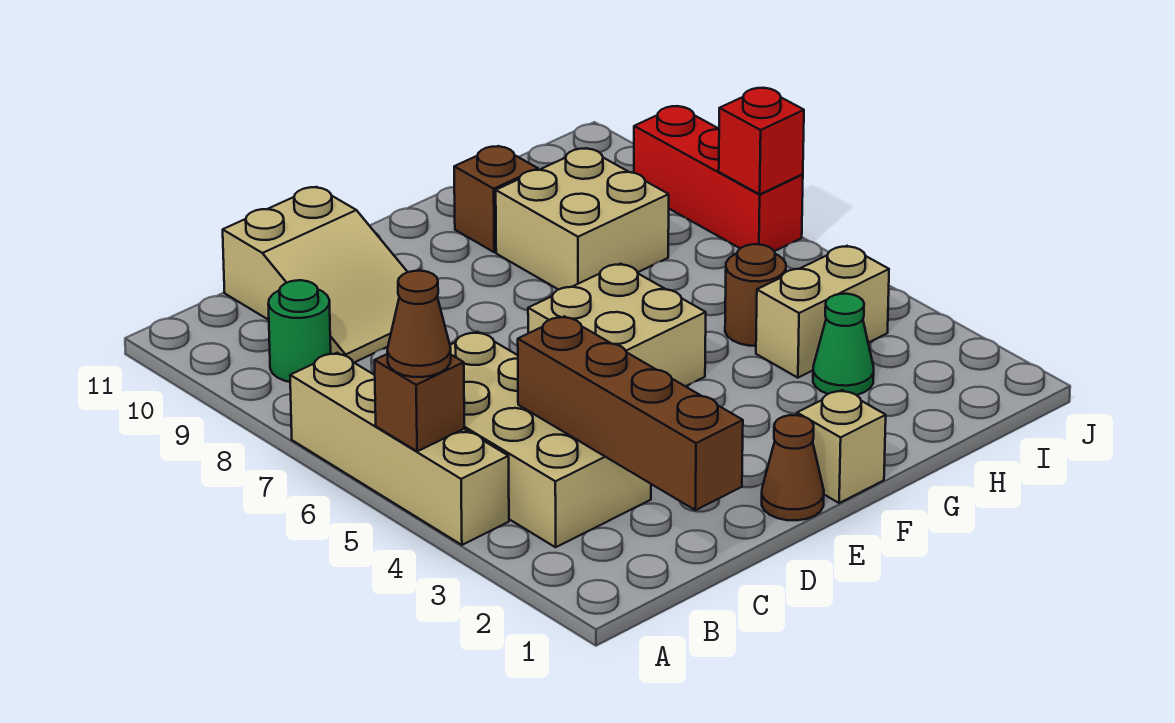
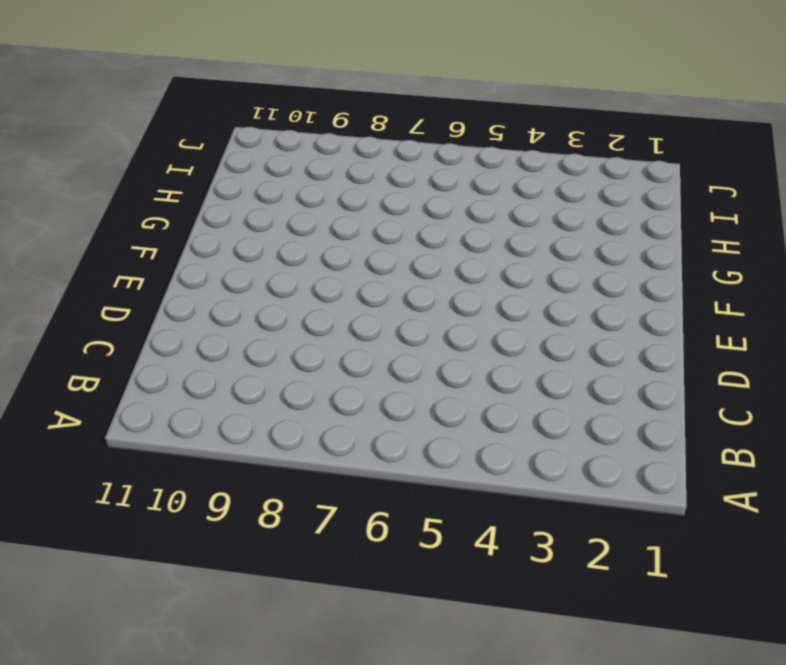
none -> tan brick A4:A7 level 1
none -> tan brick B3:C6 level 1
none -> green round brick B9 level 1

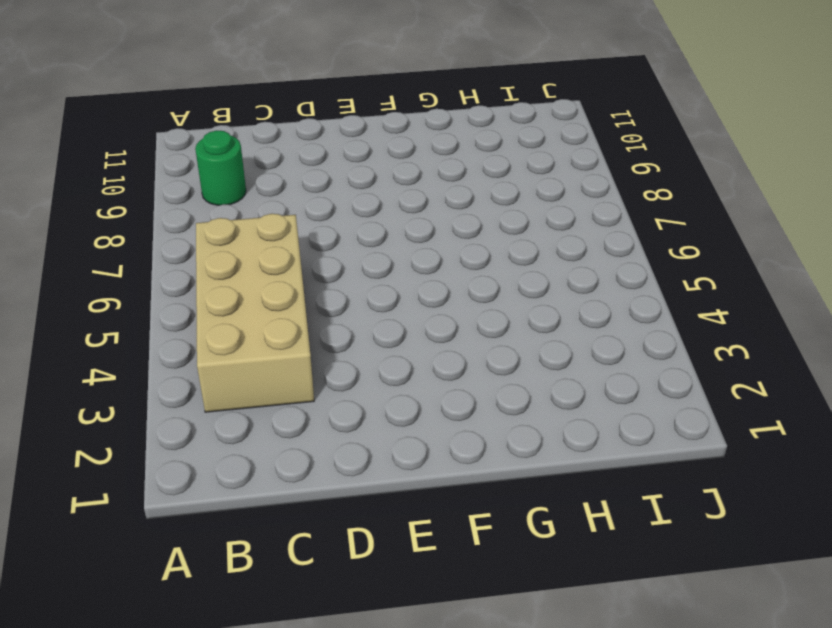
none -> tan brick A4:A7 level 1
none -> tan slope C9:D11 level 1 top 11
none -> brown cone E1 level 1

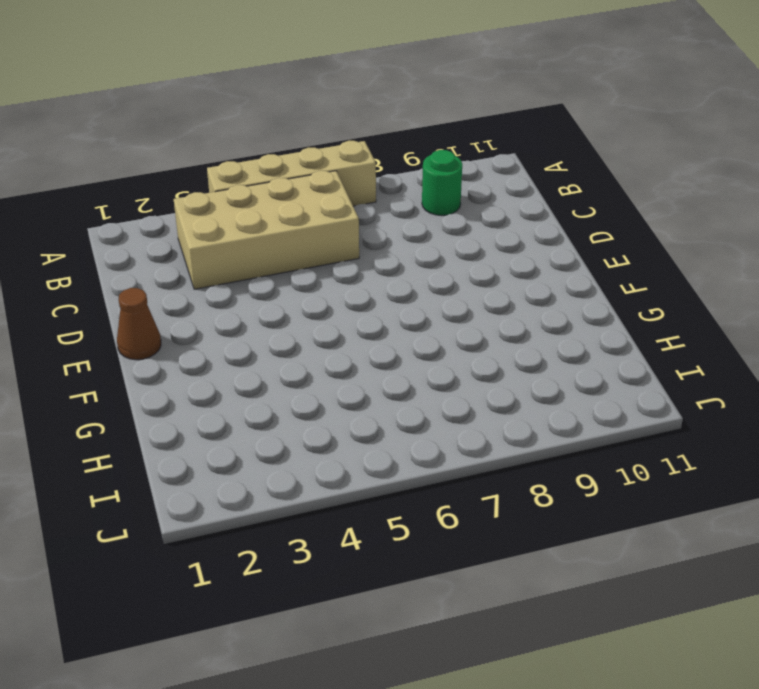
none -> tan slope C9:D11 level 1 top 11
none -> tan brick E5:F6 level 1
none -> tan brick F1 level 1

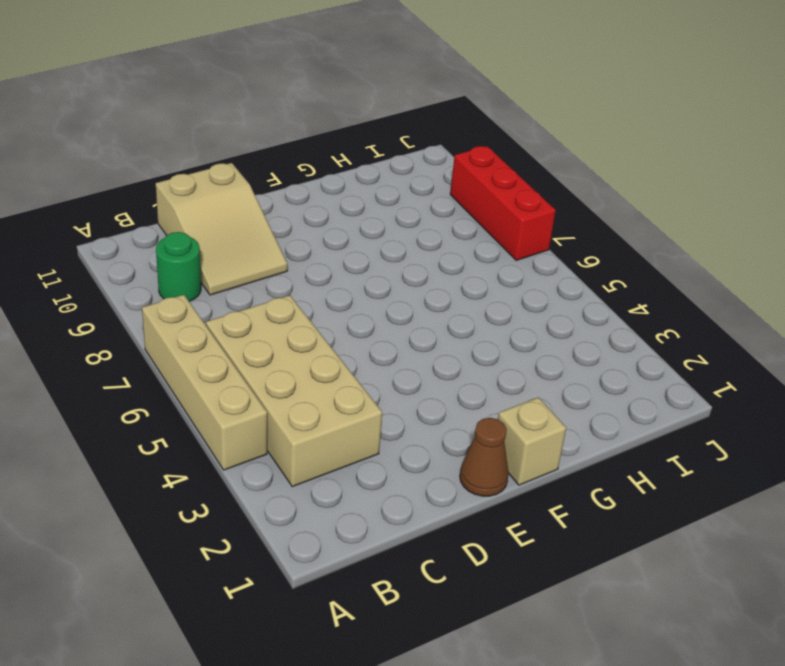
none -> tan brick E5:F6 level 1
none -> tan brick G8:H9 level 1
none -> brown brick G10 level 1

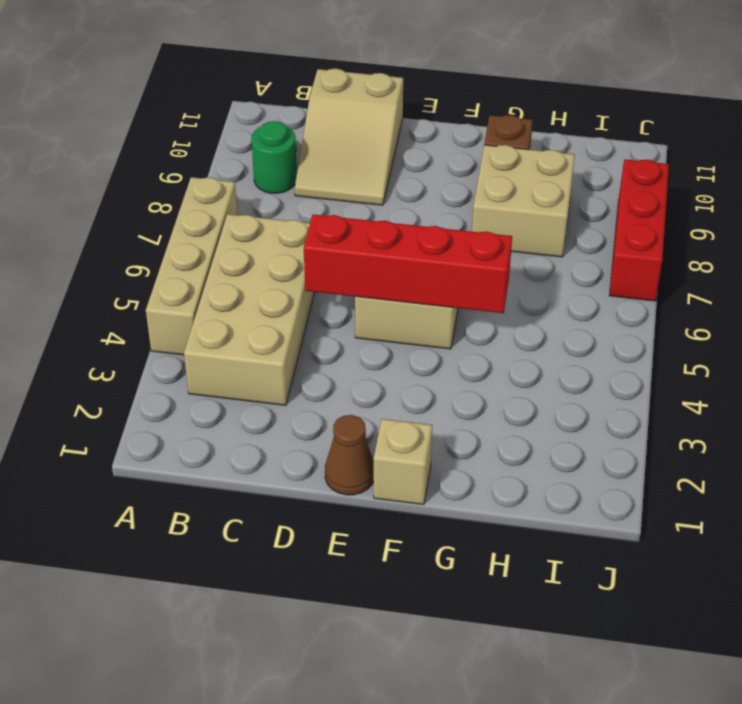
red brick D5:G5 level 2 -> none
none -> green cone H3 level 1
none -> tan brick H4:I4 level 1
none -> brown round brick H5 level 1

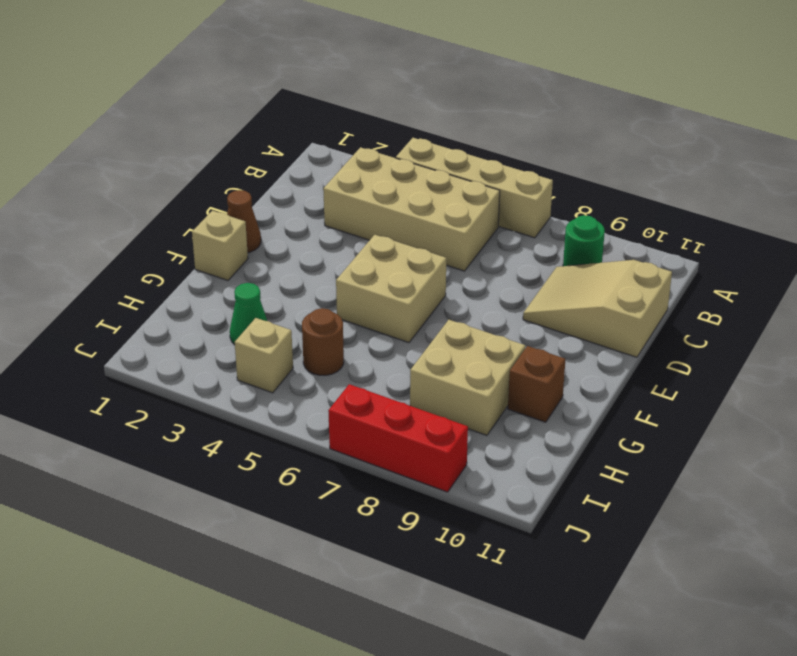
tan brick I4 level 1 -> tan brick H4:I4 level 1
none -> brown brick A5 level 2
none -> brown brick C1:C4 level 2
none -> red brick J7 level 2

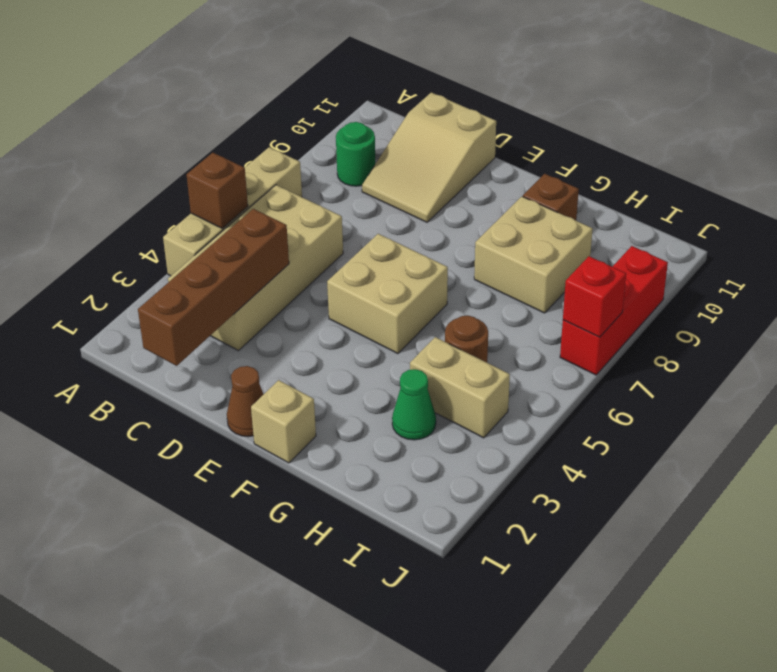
none -> brown cone A5 level 3

